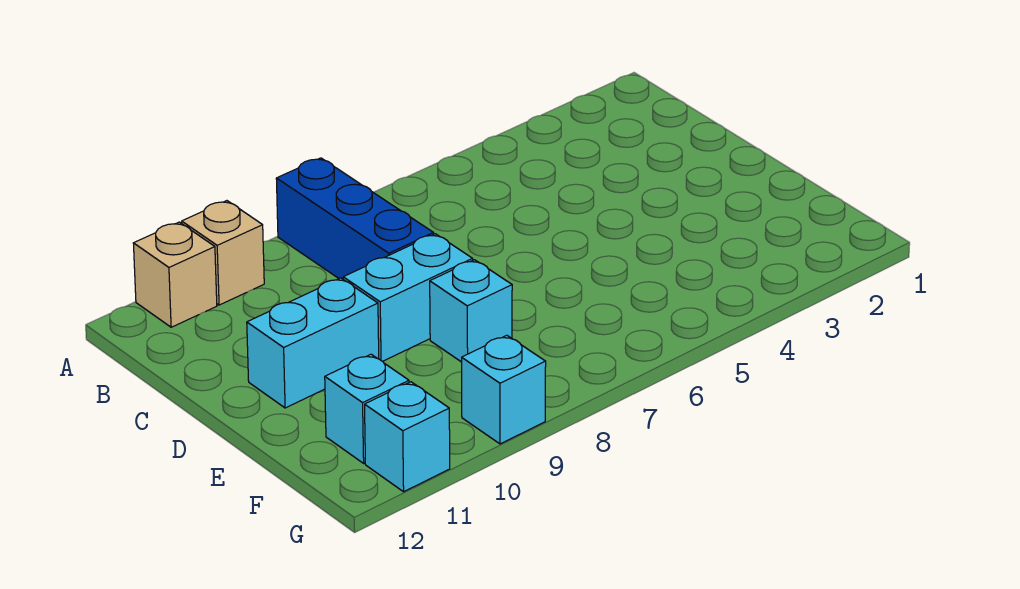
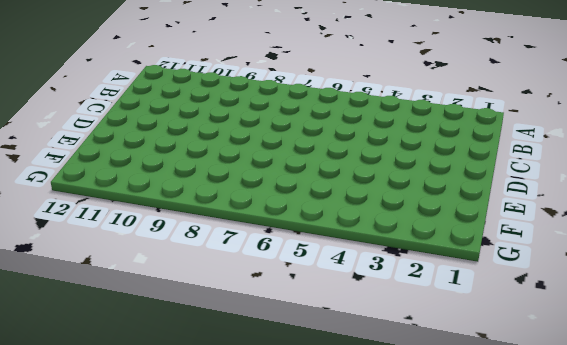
none -> blue brick A8:C8 level 1
none -> tan brick A10 level 1

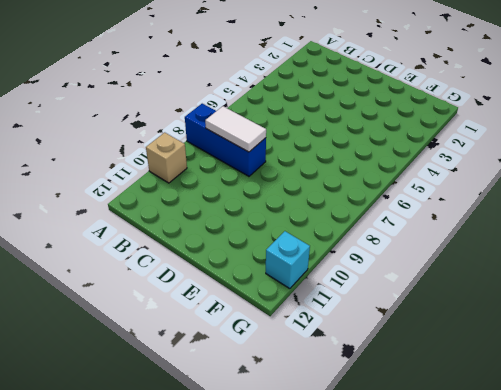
white tile B8:C8 level 2 -> none
none -> tan brick A11 level 1
none -> cyan brick D8:D9 level 1

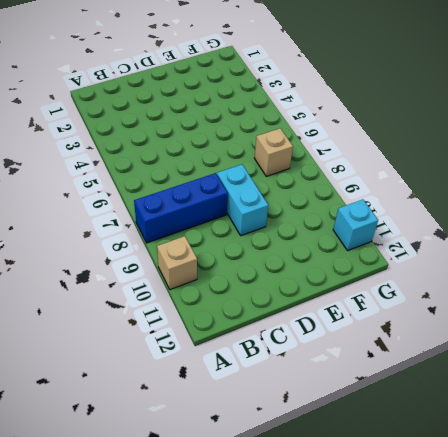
tan brick F7 level 1 -> tan brick A11 level 1
none -> cyan brick D10:D11 level 1
none -> cyan brick E8 level 1

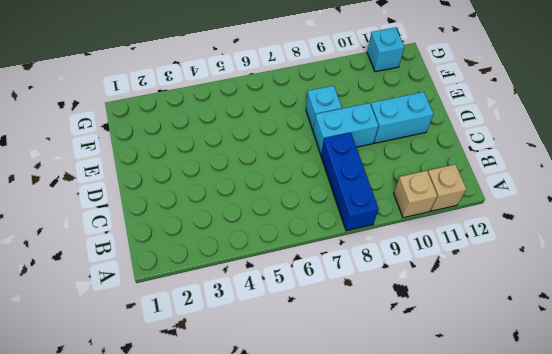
none -> cyan brick F11 level 1
none -> cyan brick G9 level 1

